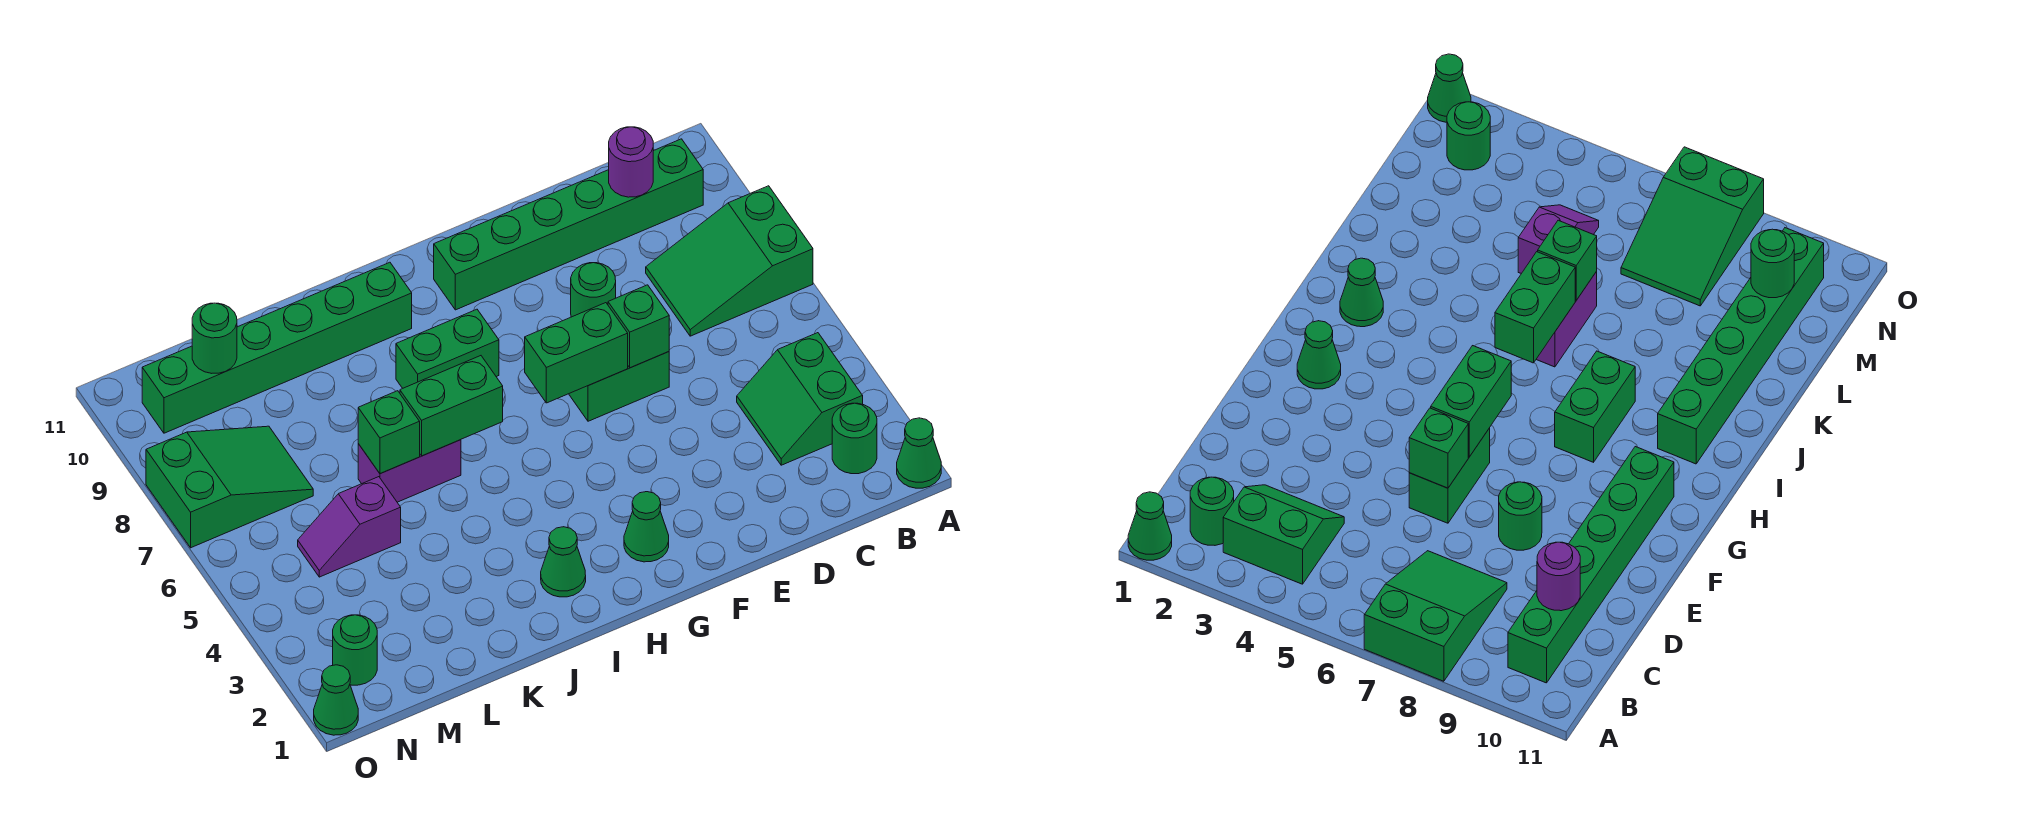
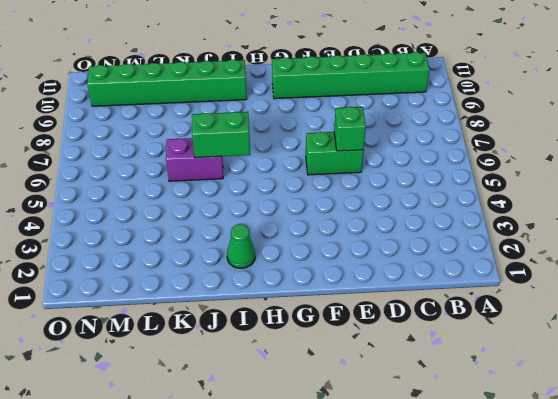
none -> green cone A1 level 1
none -> green slope A7:C8 level 1 top A
none -> green round brick B2 level 1

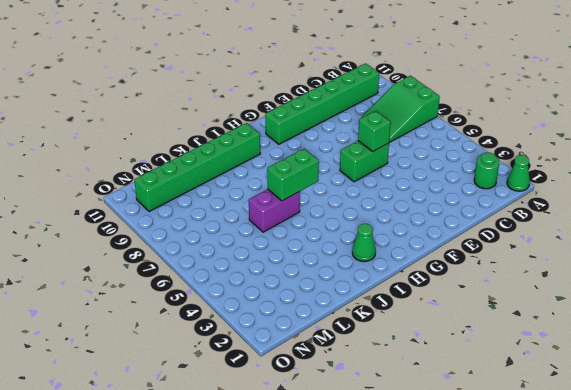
none -> green slope B3:C4 level 1 top B
none -> green round brick E8 level 1
none -> green cone G2 level 1

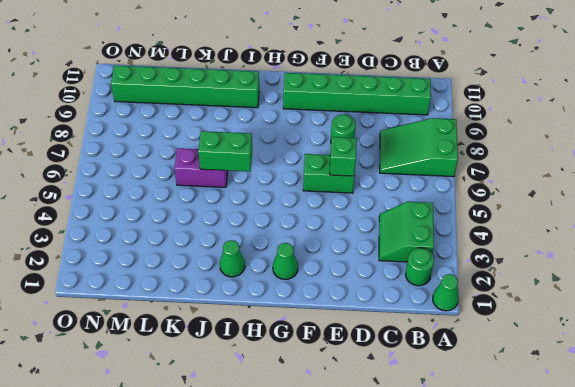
none -> green brick H8:I8 level 1
none -> purple slope L5:M5 level 1 top L
none -> green slope M7:O8 level 1 top O

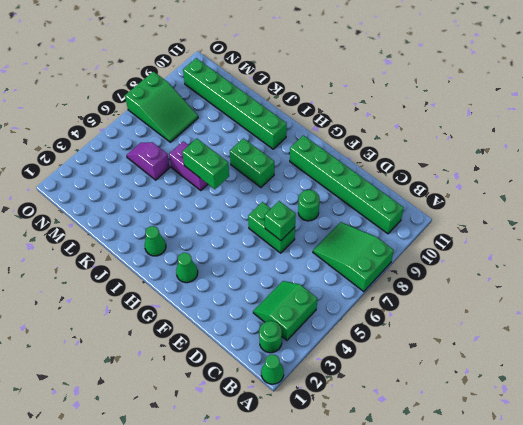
none -> green round brick N2 level 1
none -> green cone O1 level 1
none -> purple round brick C10 level 2

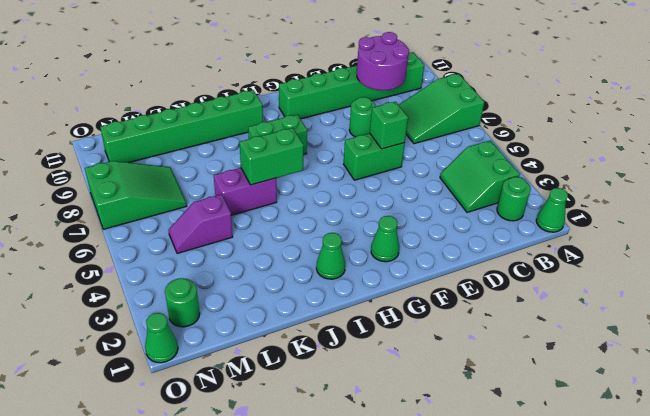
purple round brick C9:D10 level 2 -> purple round brick C10 level 2
none -> green brick F6:G6 level 2
none -> green brick K6 level 2
none -> green round brick M10 level 2

